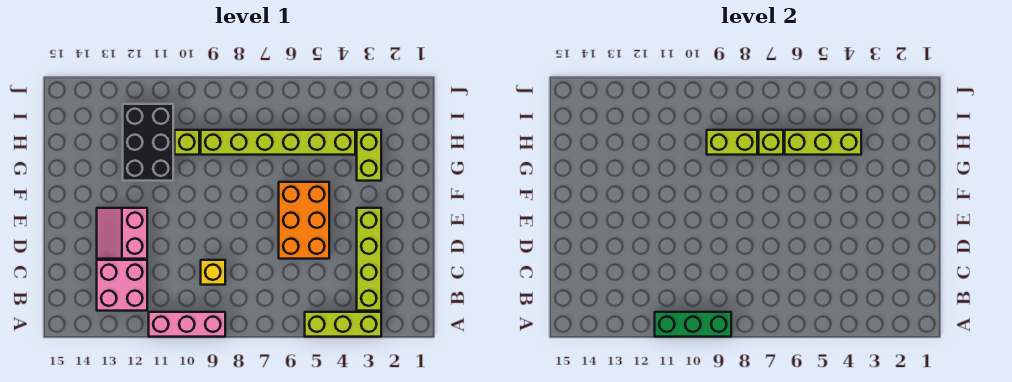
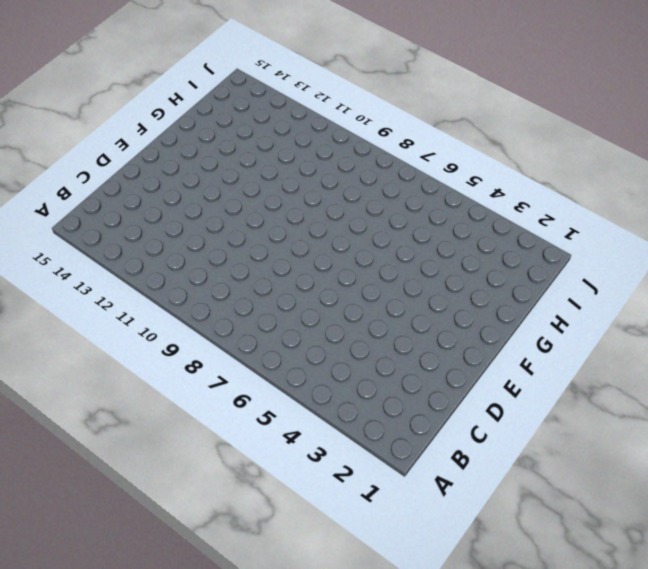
none -> lime brick A3:A5 level 1
none -> pink brick A9:A11 level 1
none -> lime brick B3:E3 level 1

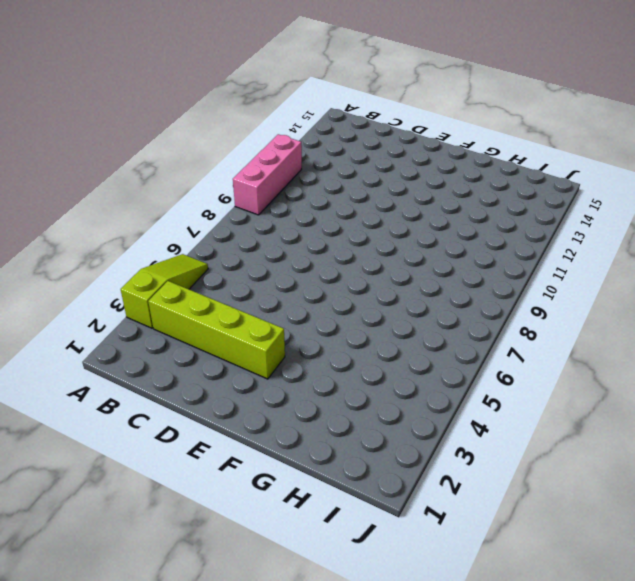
lime slope A3:A5 level 1 top 3 -> lime brick A3:A5 level 1
none -> pink brick B12:C13 level 1
none -> yellow brick C9 level 1
none -> orange brick D5:F6 level 1

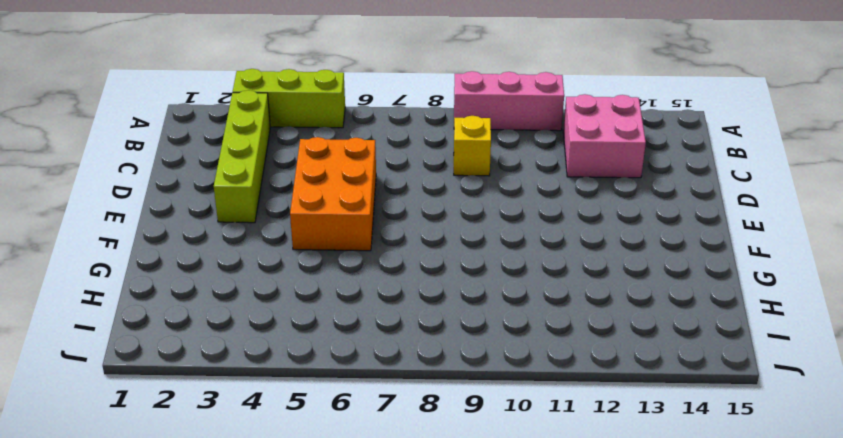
none -> pink slope D12:E13 level 1 top 12
none -> lime brick G3:H3 level 1
none -> black brick G11:I12 level 1

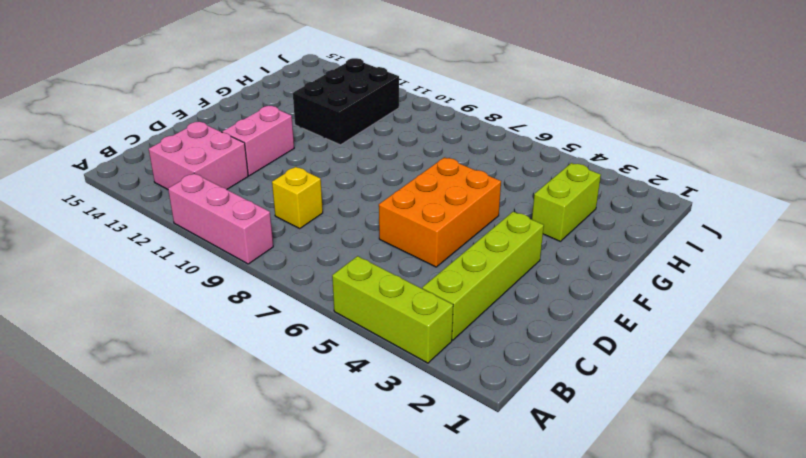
none -> lime brick H4:H9 level 1
none -> lime brick H10 level 1
none -> green brick A9:A11 level 2

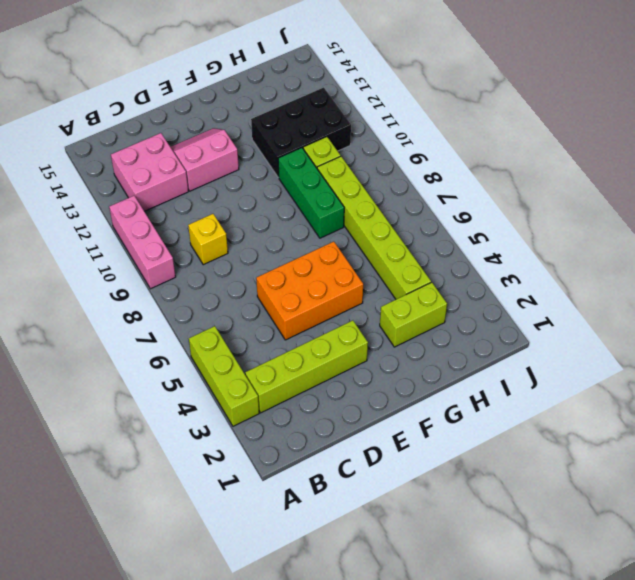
green brick G8:G10 level 1 -> green brick A9:A11 level 2
none -> lime brick H4:H6 level 2
none -> lime brick H7 level 2
none -> lime brick H8:H9 level 2

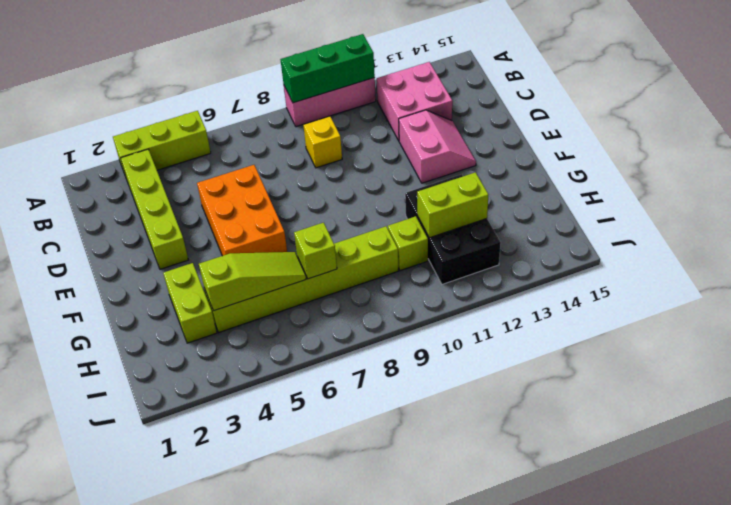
lime slope H4:H6 level 2 top 4 -> lime brick H4:H6 level 2
lime brick H11:H12 level 2 -> lime brick H8:H9 level 2

